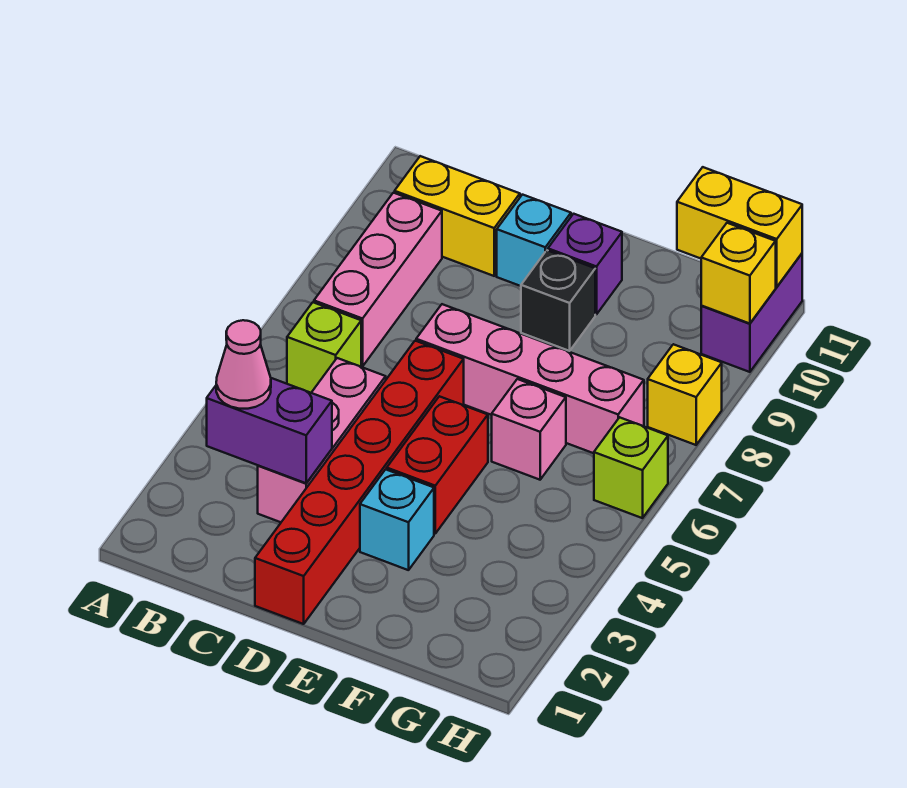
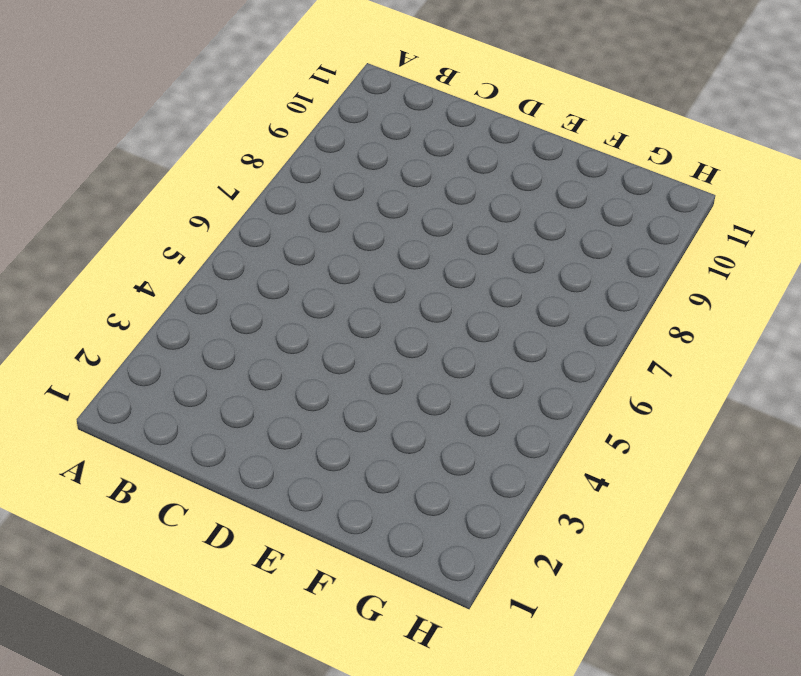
none -> lime brick B6 level 1
none -> pink brick B7:B9 level 1
none -> yellow brick B10:C10 level 1

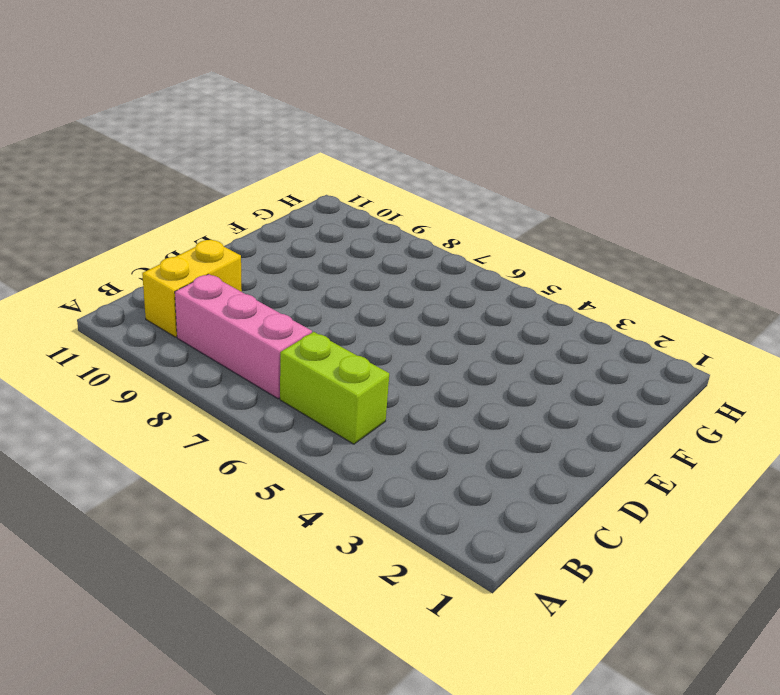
lime brick B5:B6 level 1 -> lime brick B6 level 1
none -> pink brick C3:C5 level 1
none -> red brick D1:D6 level 1
none -> pink brick D7:G7 level 1

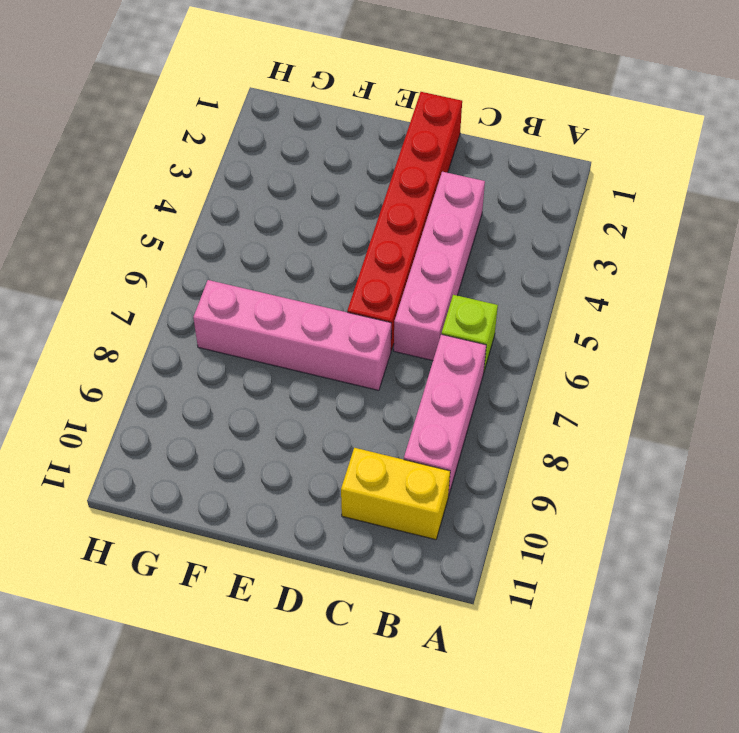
pink brick C3:C6 level 1 -> pink brick C3:C5 level 1
none -> cyan brick D10 level 1
none -> cyan brick E3 level 1
none -> red brick E4:E5 level 1

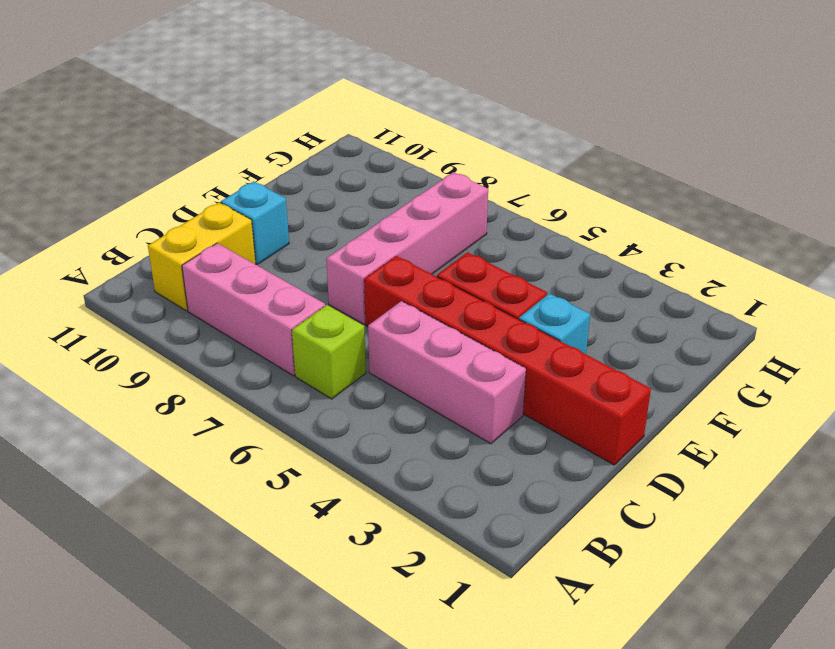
none -> black brick E9 level 1
none -> purple brick E10 level 1
none -> pink brick F6 level 1

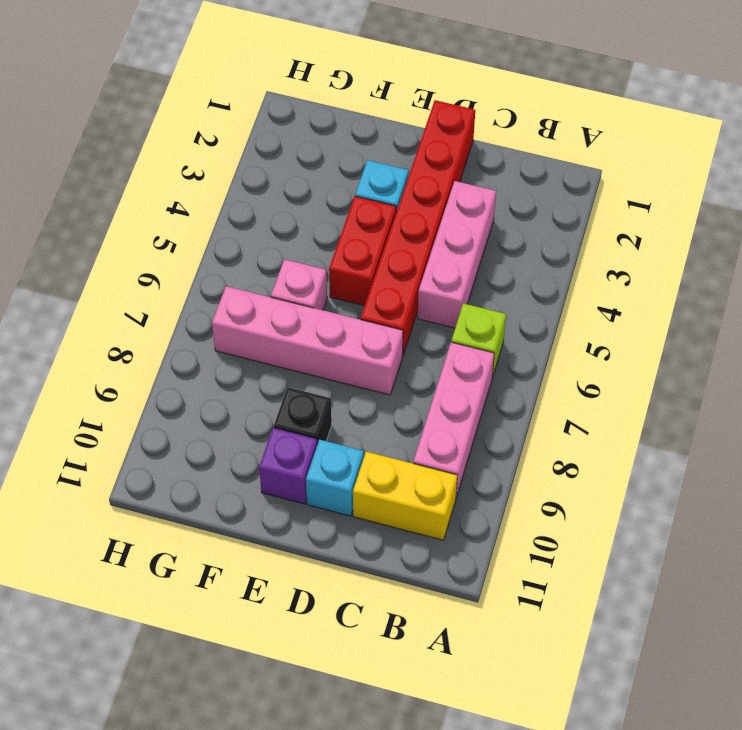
none -> lime brick H6 level 1
none -> yellow brick H8 level 1
none -> purple brick H10:H11 level 1

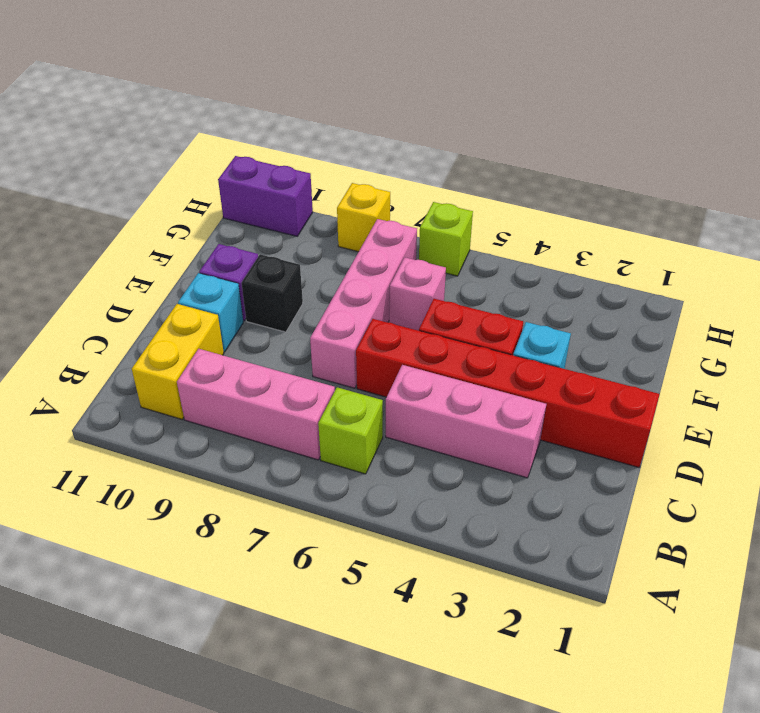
none -> purple brick B3:C3 level 2
none -> yellow brick G11:H11 level 2
none -> yellow brick H10 level 2

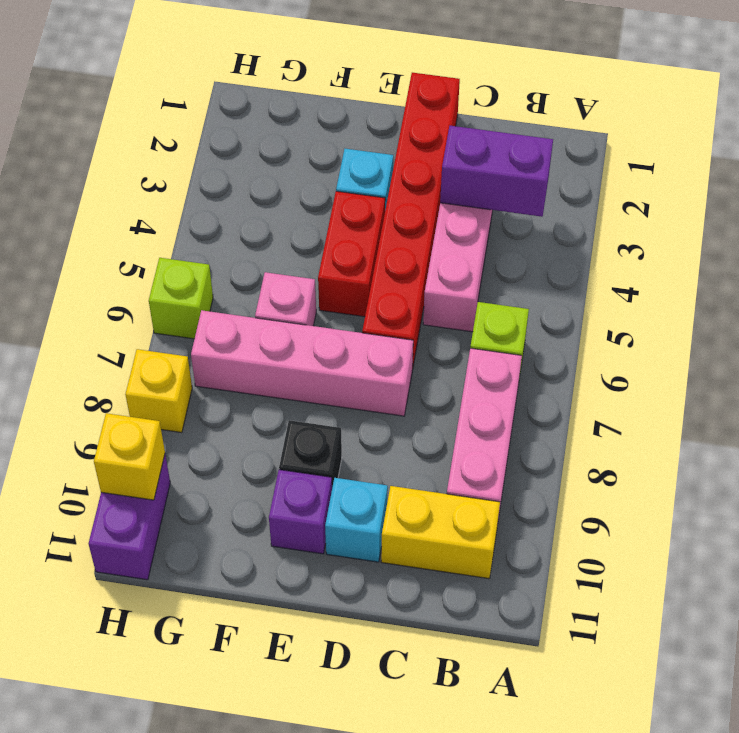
none -> yellow brick G11:H11 level 2
none -> pink cone B3 level 3

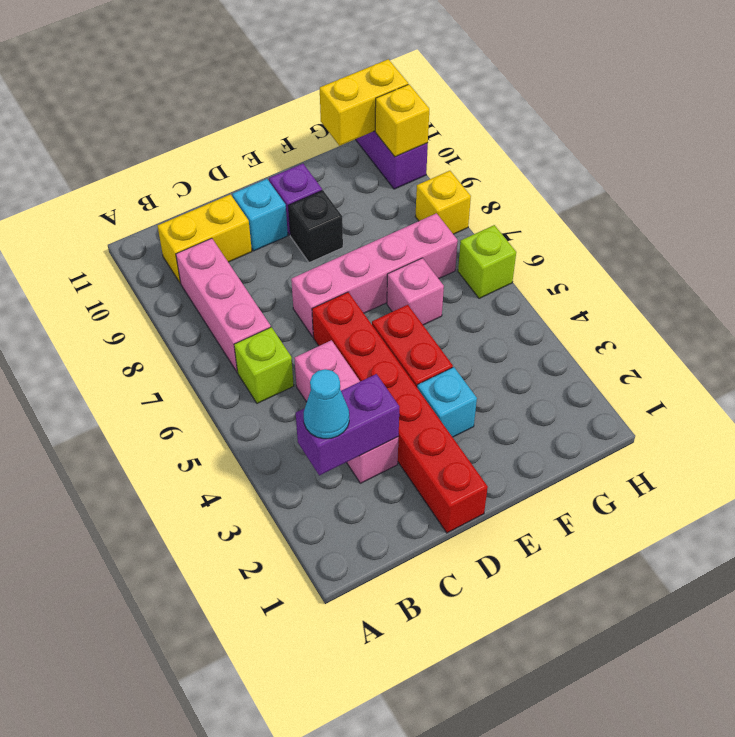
cyan cone B3 level 3 -> pink cone B3 level 3

